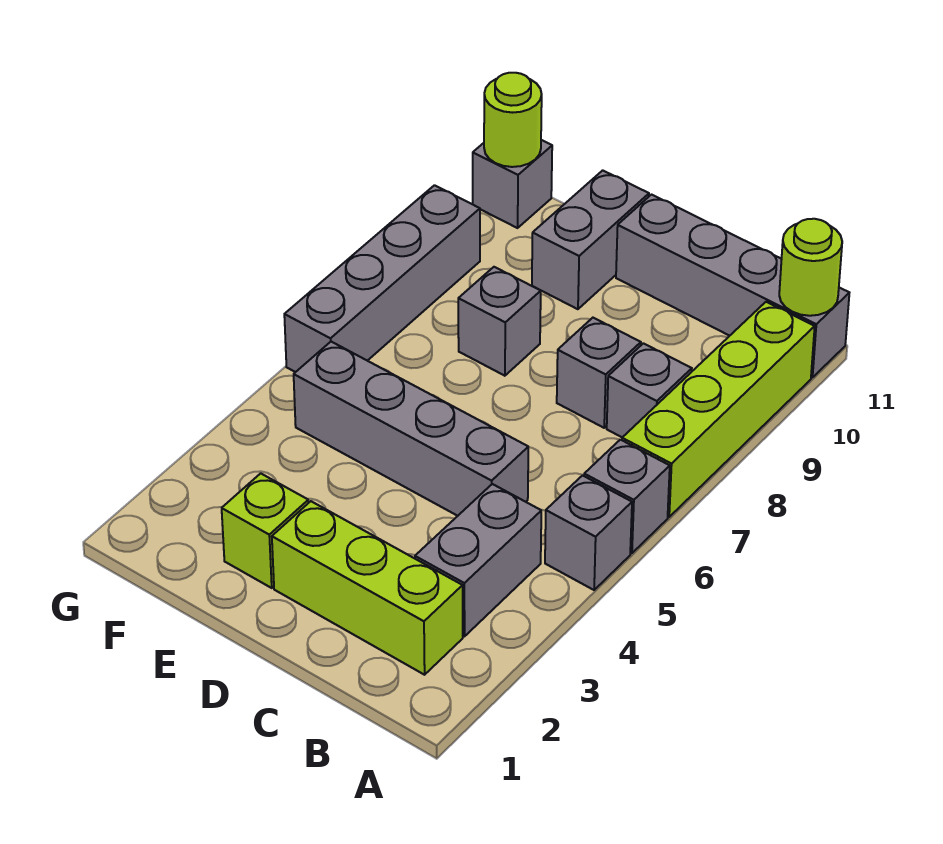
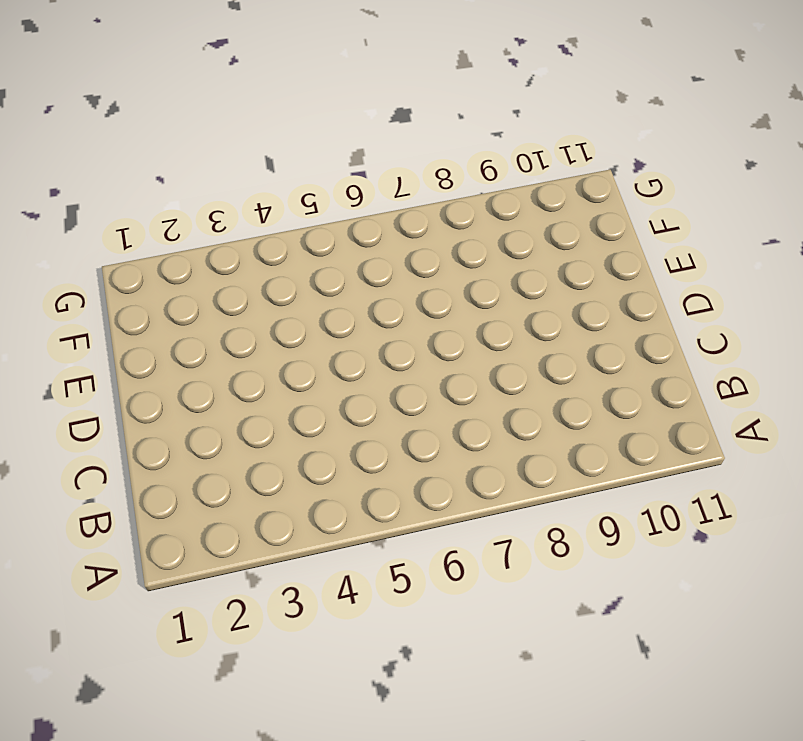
none -> grey brick A5 level 1
none -> grey brick A6 level 1
none -> lime brick A7:A10 level 1

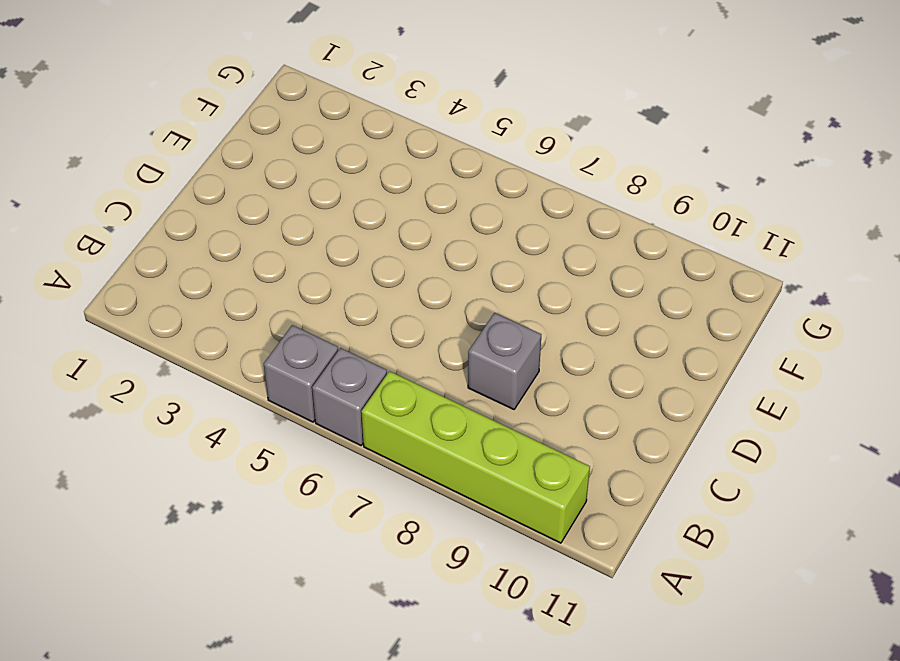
none -> grey brick A11:D11 level 1
none -> lime brick B2:D2 level 1
none -> grey brick B3:B4 level 1

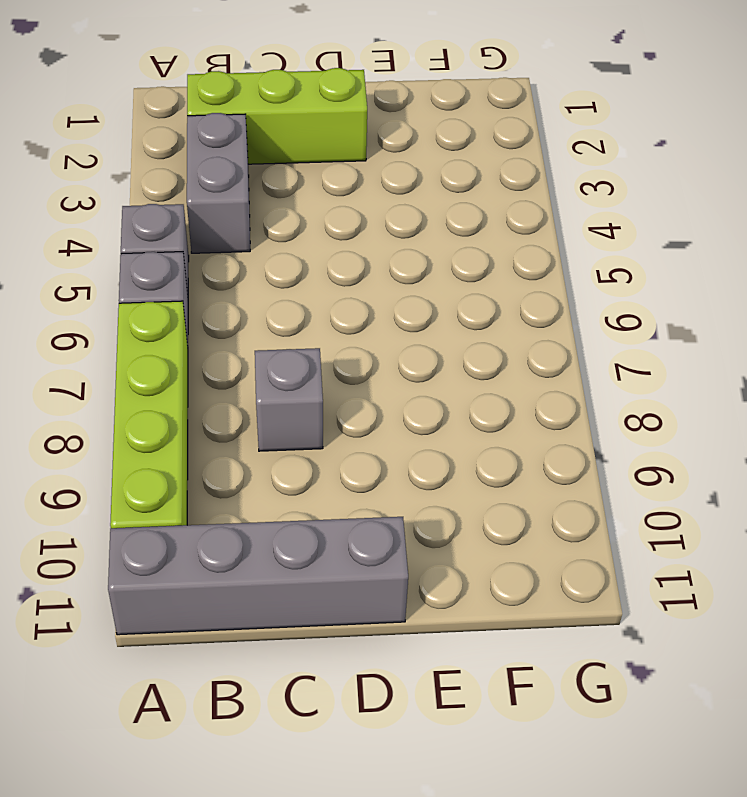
none -> grey brick B8 level 1
none -> grey brick C5:F5 level 1
none -> lime brick E2 level 1

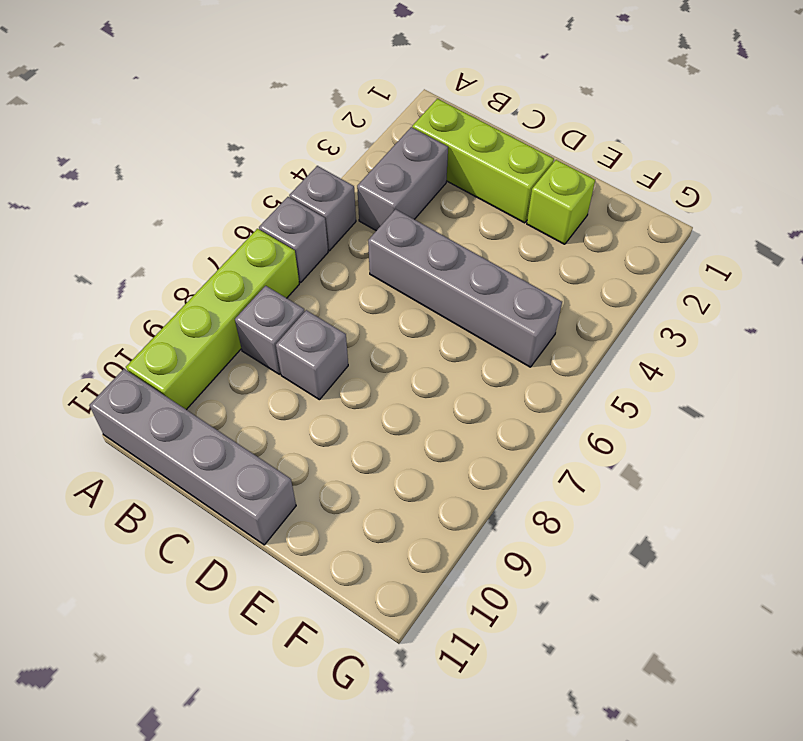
none -> grey brick E8 level 1
none -> grey brick E10:E11 level 1
none -> grey brick G6:G9 level 1

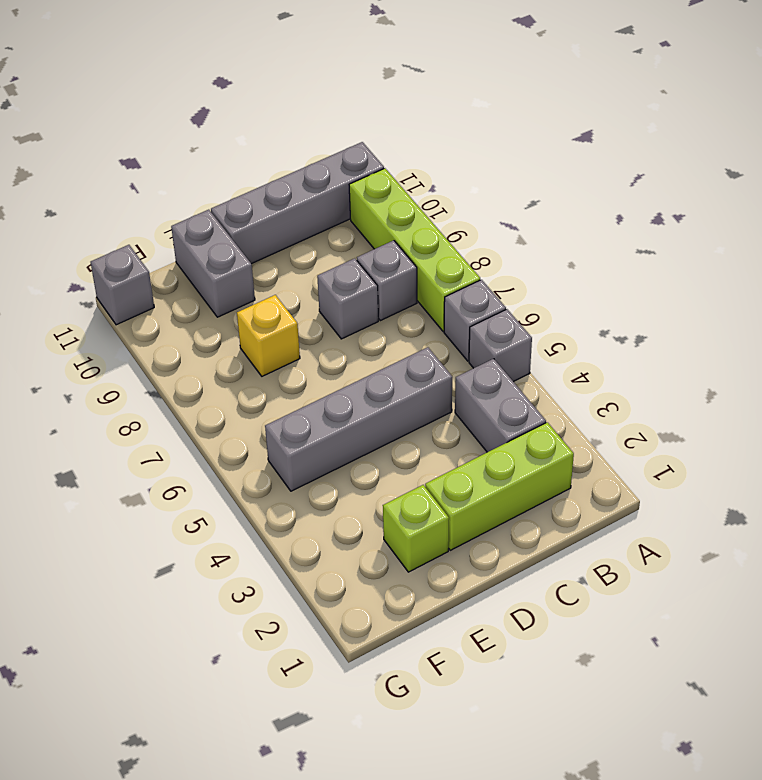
yellow brick E8 level 1 -> grey brick E8 level 1
none -> grey brick G6:G9 level 1
none -> lime round brick A11 level 2
none -> lime round brick G11 level 2

